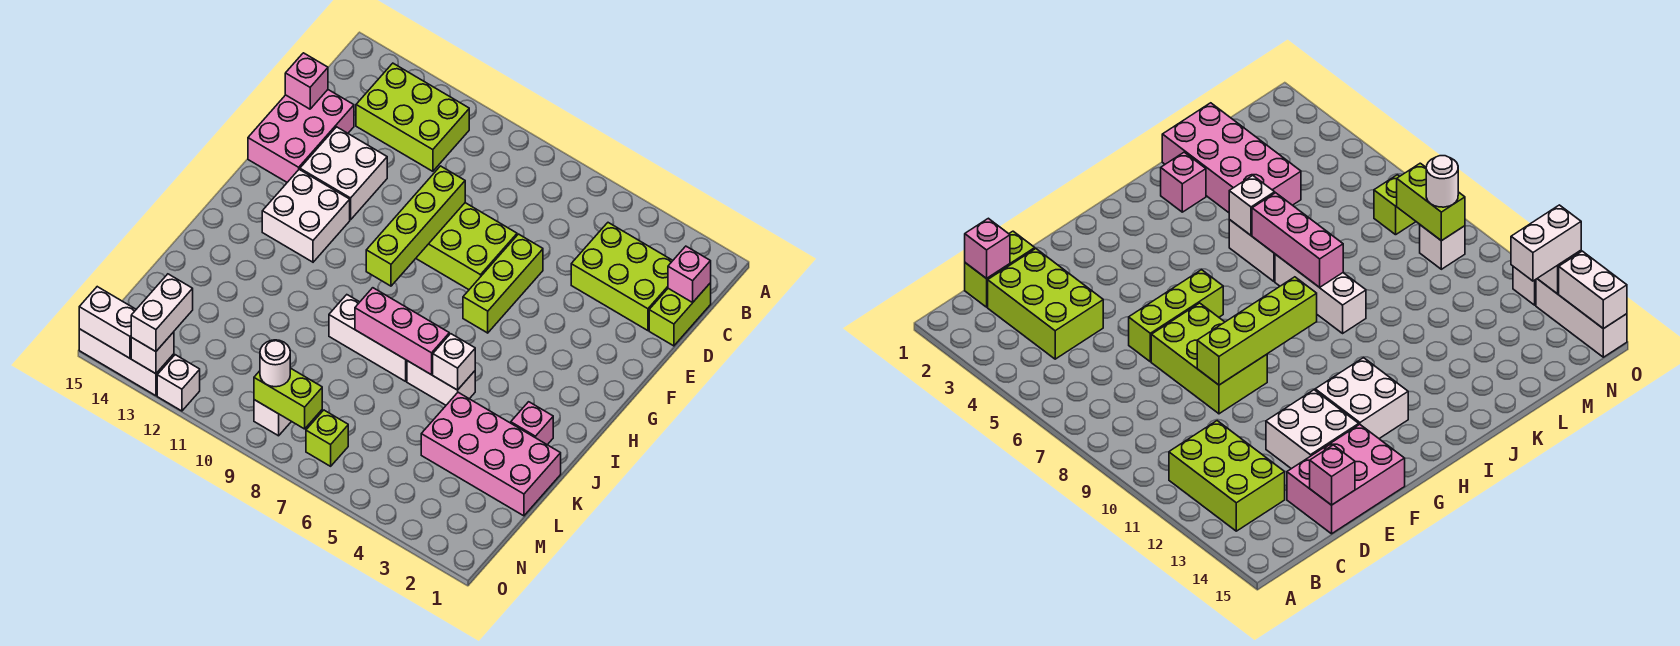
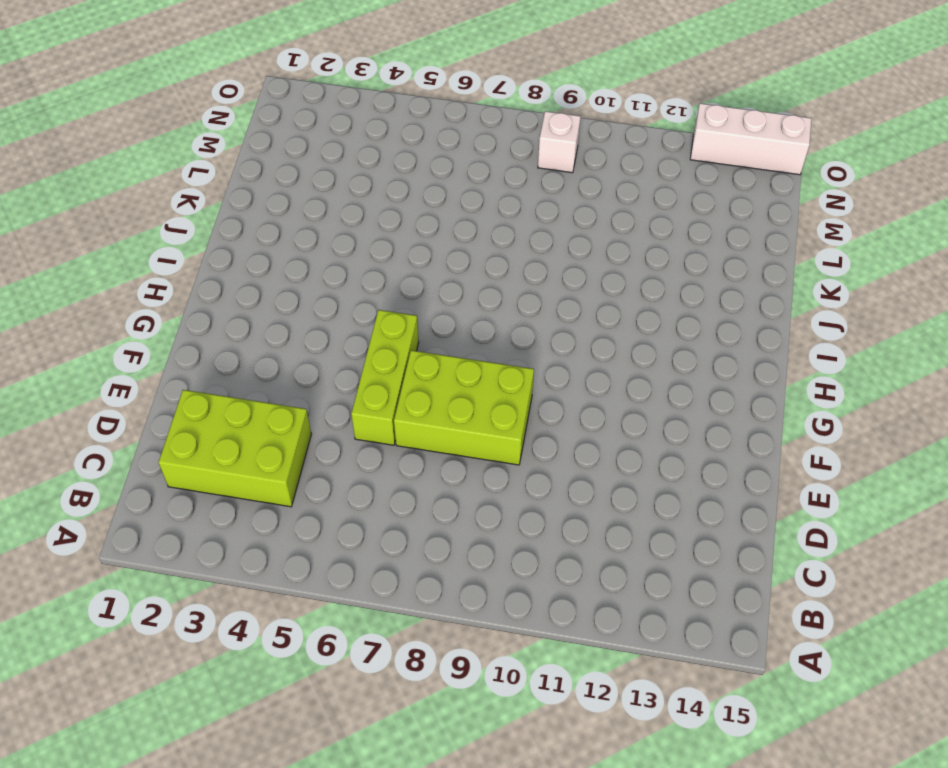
none -> lime brick B11:C13 level 1
none -> lime brick C1:D1 level 1
none -> pink brick D14:F15 level 1

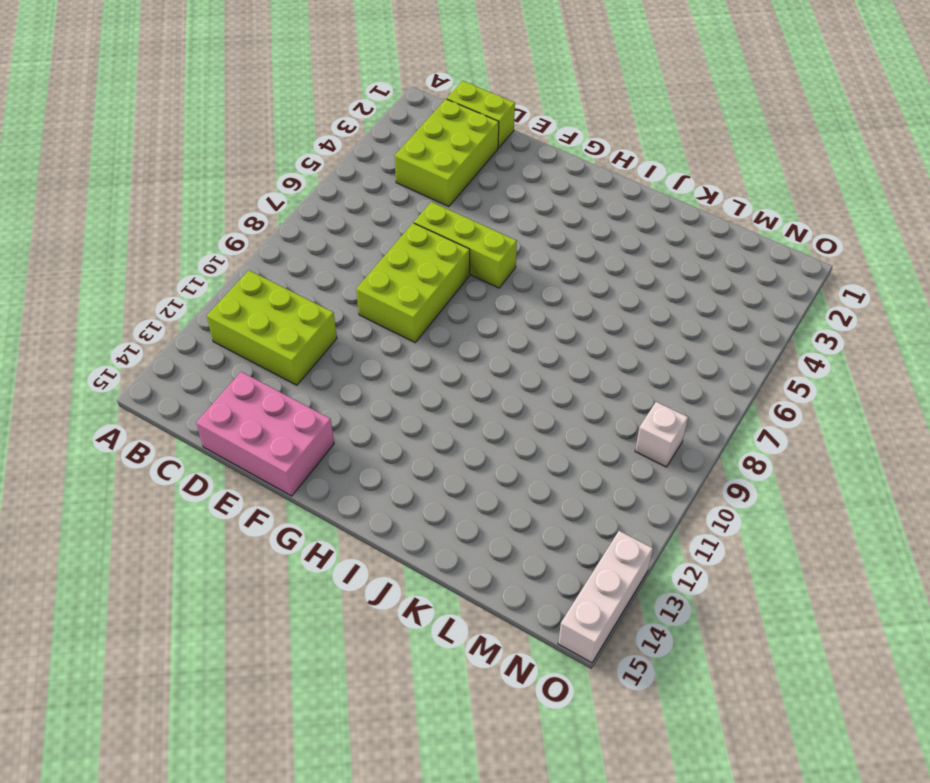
lime brick B11:D12 level 1 -> lime brick B11:C13 level 1
none -> white brick E12:F13 level 1
none -> white brick G12:H13 level 1
none -> pink brick J2 level 1

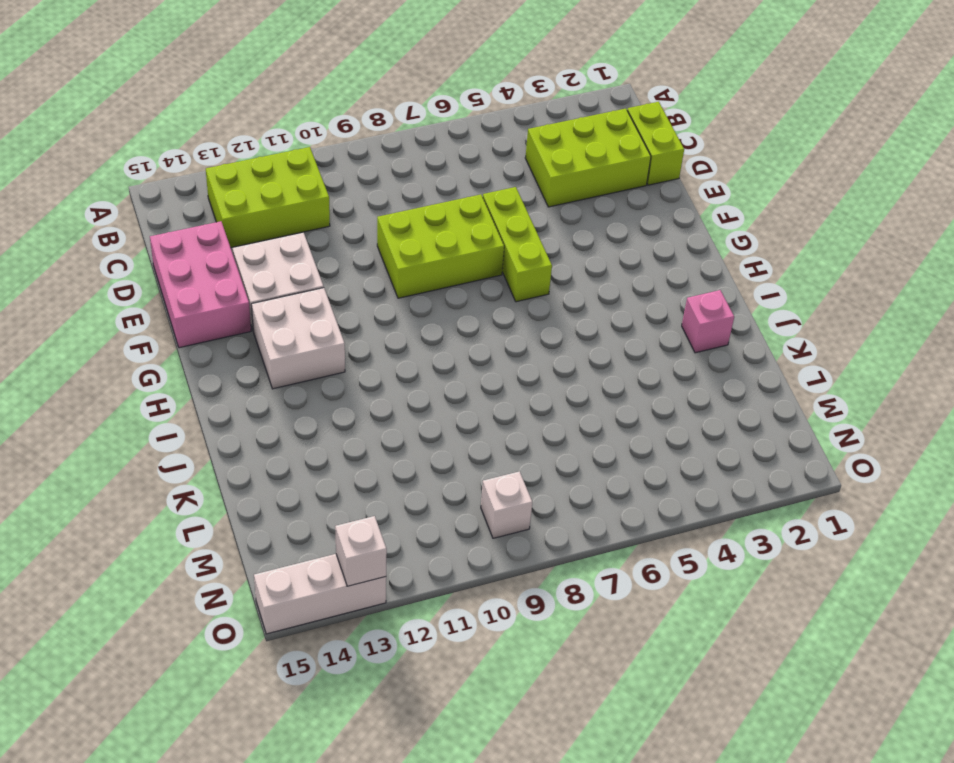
none -> white brick J5:J6 level 1
none -> white brick J7:J9 level 1
none -> pink brick K1:L4 level 1

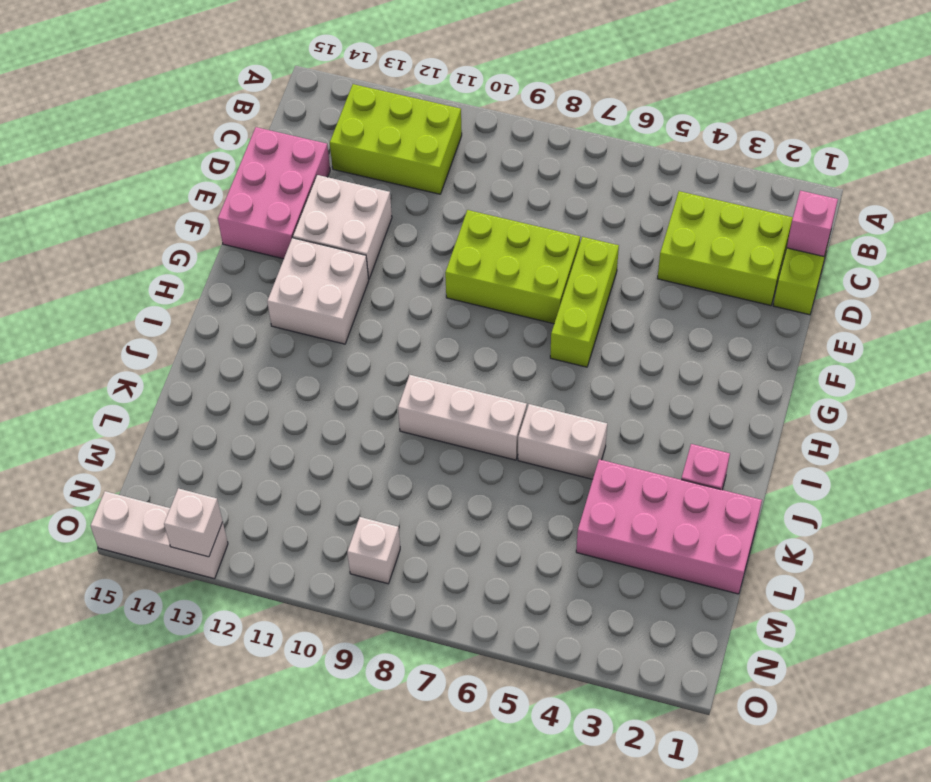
none -> lime brick N7 level 1
none -> white brick O12 level 1
none -> pink brick D15 level 2

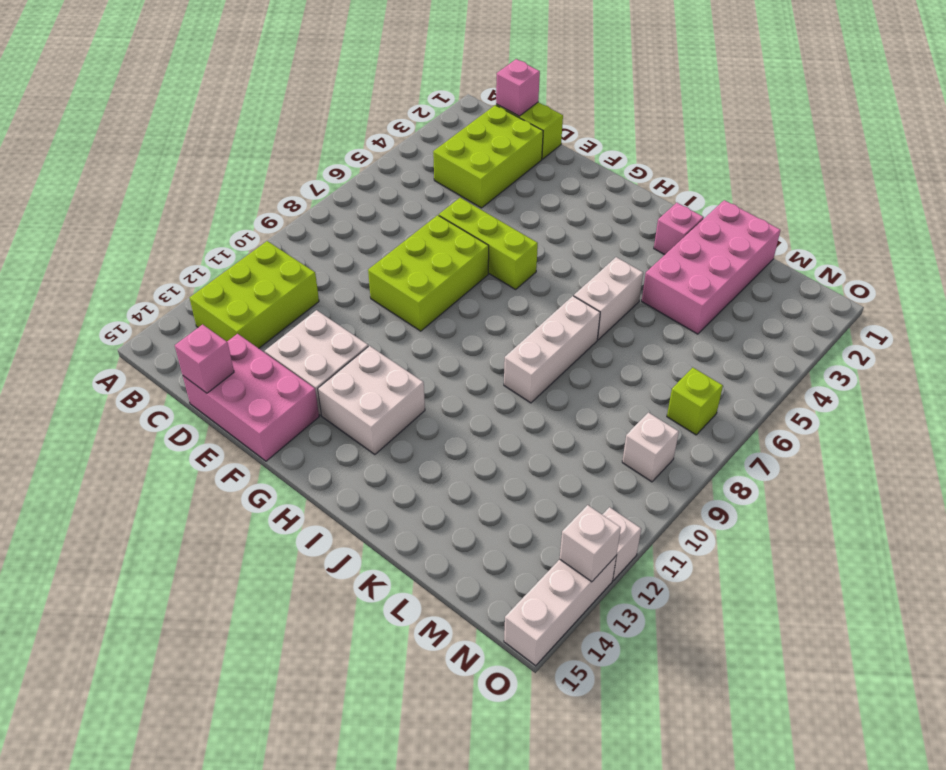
none -> lime brick E9:H9 level 2
none -> white brick J5 level 2
none -> pink brick J6:J8 level 2

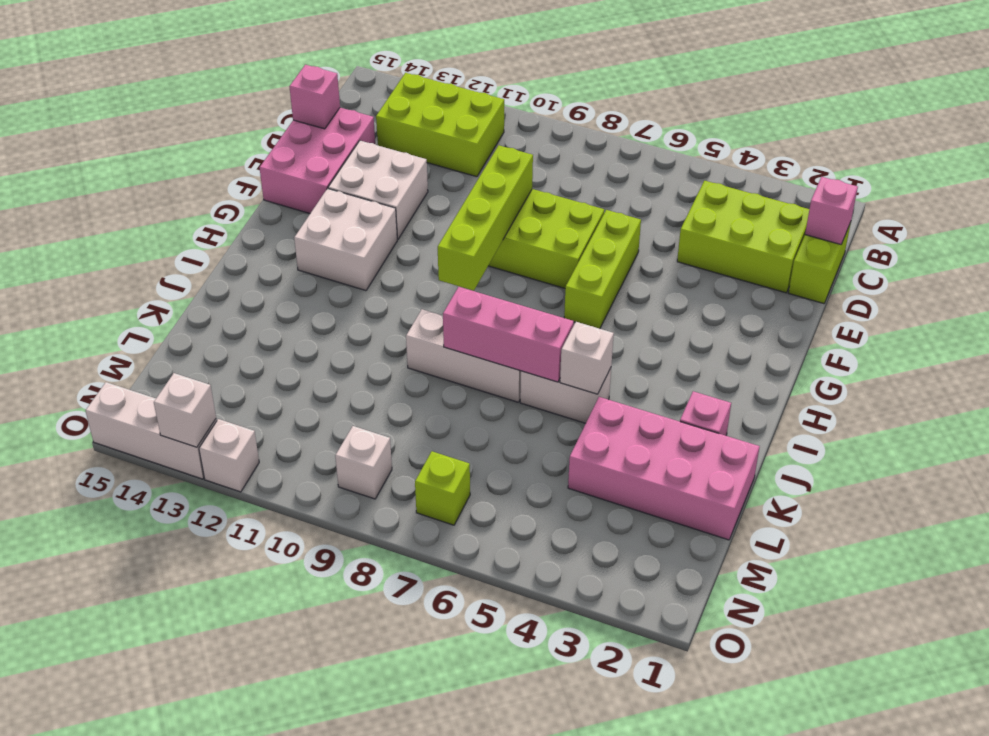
none -> lime brick N8:N9 level 2
none -> white brick O14:O15 level 2
none -> white round brick N9 level 3

